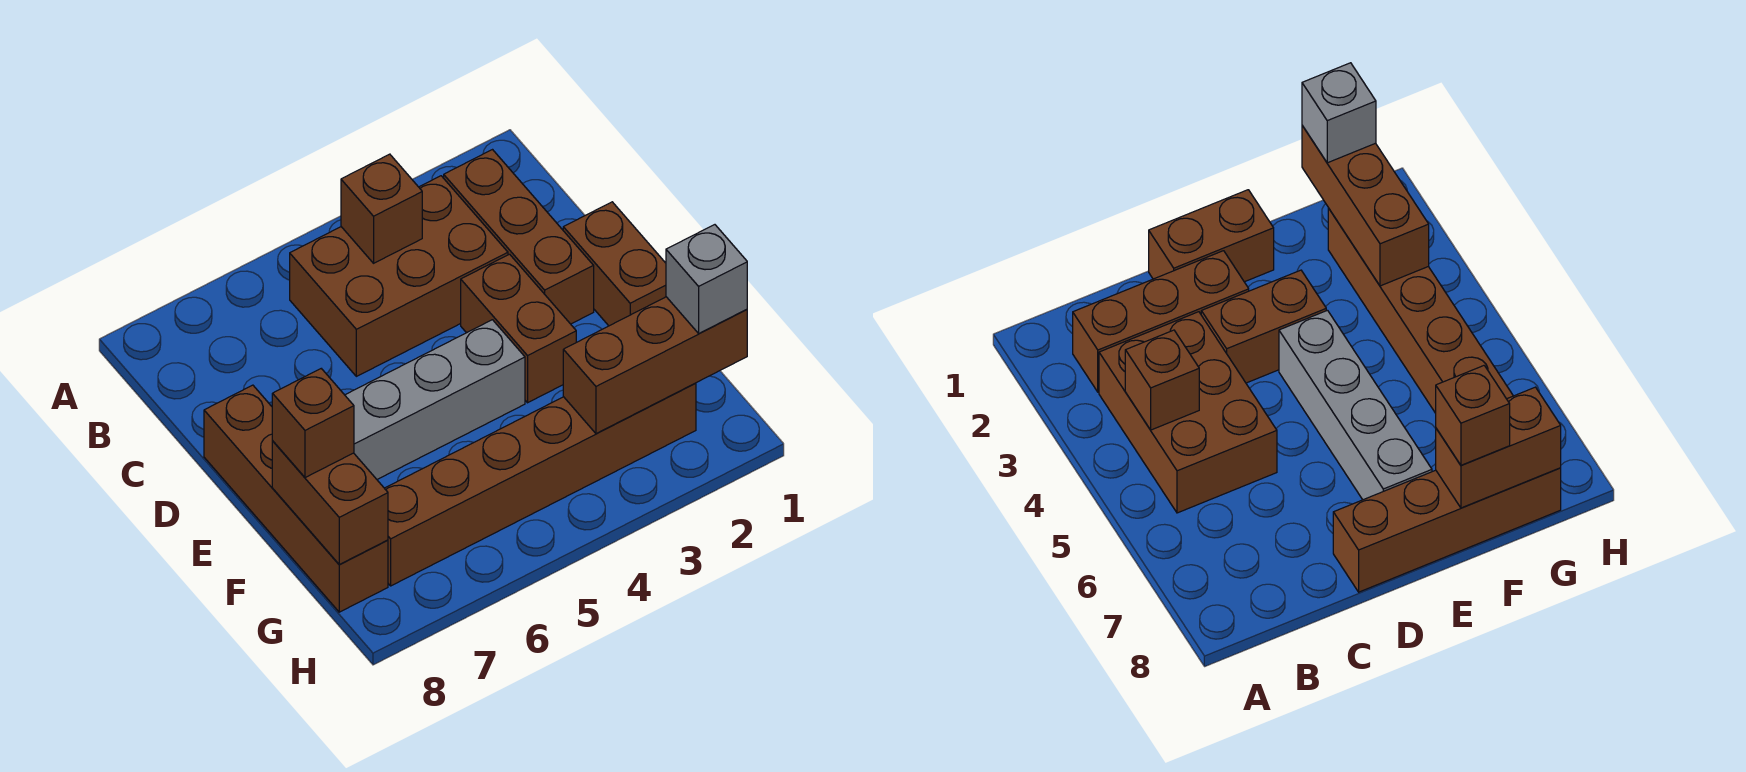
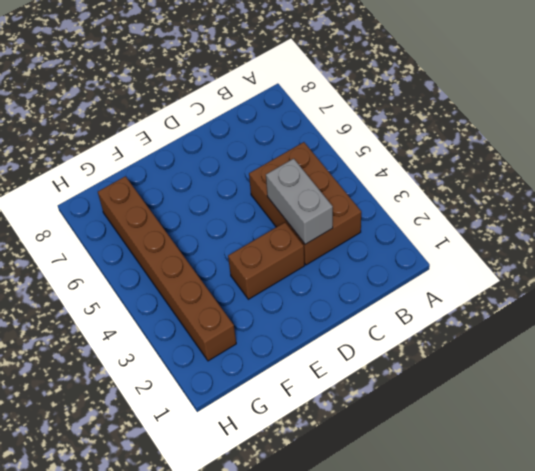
grey brick C3:C4 level 2 -> none
none -> brown brick B2:D2 level 1
none -> brown brick D1:E1 level 1
none -> brown brick D8:G8 level 1

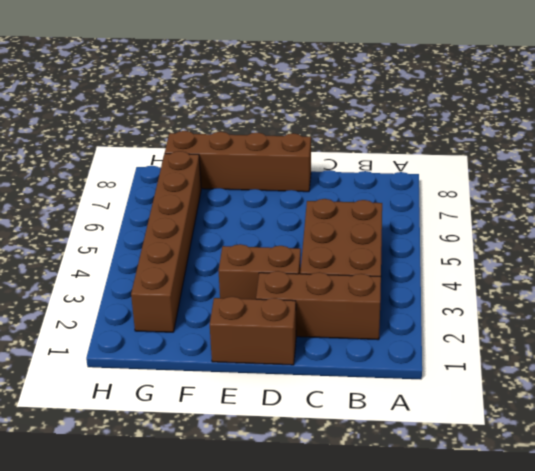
none -> grey brick E4:E7 level 1
none -> brown brick B4 level 2
none -> brown brick F8:G8 level 2

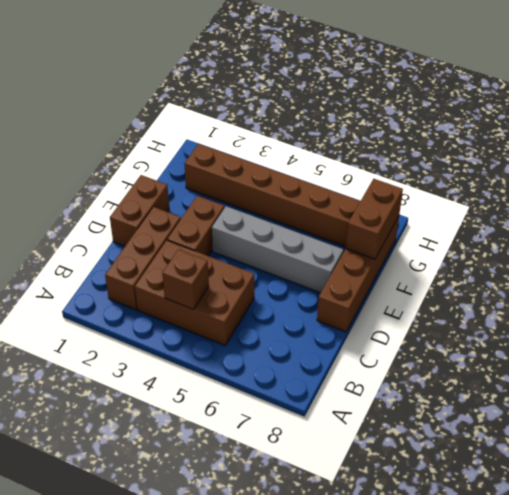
none -> brown brick G1:G3 level 2
none -> brown brick F8 level 3
none -> grey brick G1 level 3

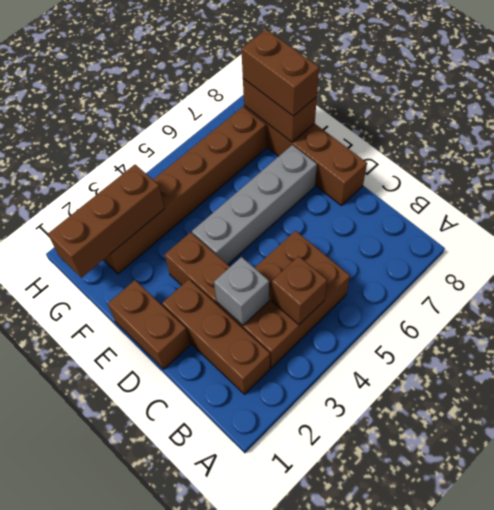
grey brick C3 level 2 -> grey brick G1 level 3
brown brick F8:G8 level 3 -> brown brick F8 level 3

